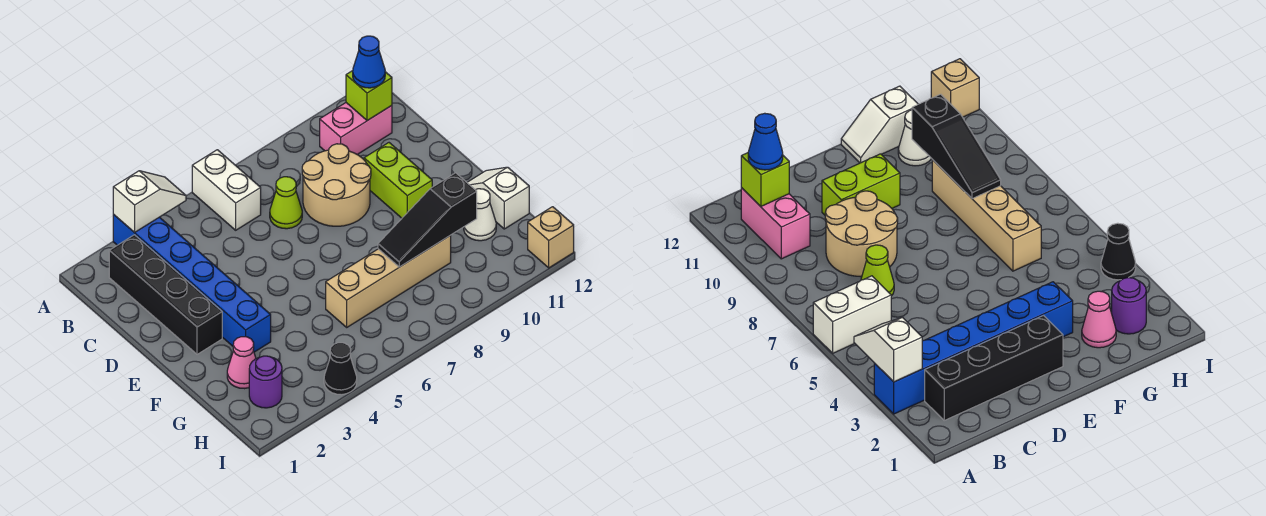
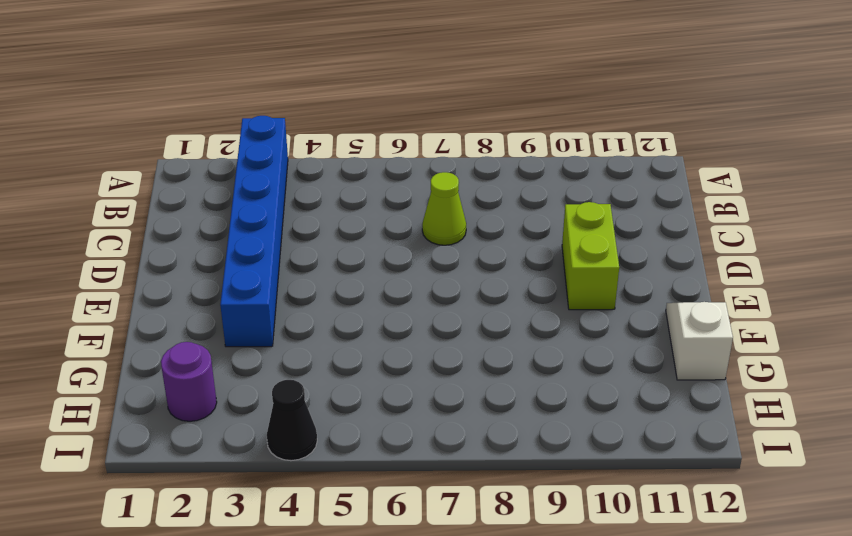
none -> white brick A6:B6 level 1
none -> black brick B2:E2 level 1
none -> pink brick B10:B11 level 1

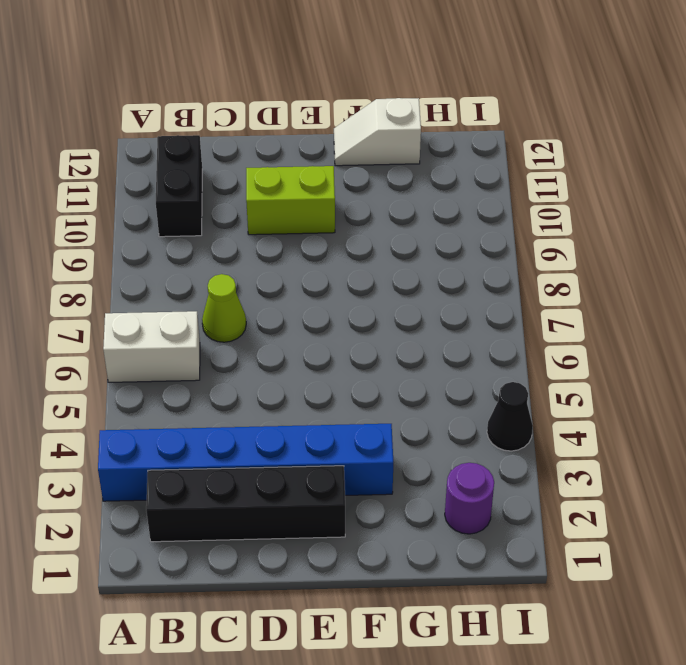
black brick B10:B11 level 1 -> pink brick B10:B11 level 1
none -> tan round brick C8:D9 level 1
none -> pink cone G2 level 1
none -> tan brick G6:G9 level 1

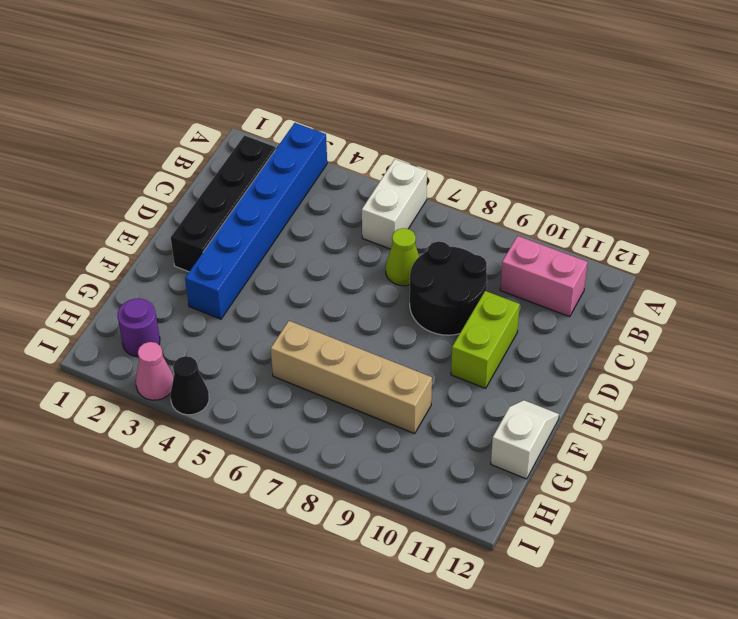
black round brick C8:D9 level 1 -> tan round brick C8:D9 level 1
pink cone I3 level 1 -> pink cone G2 level 1
none -> white cone G11 level 1
none -> tan brick I12 level 1
none -> white slope A3:A4 level 2 top 3

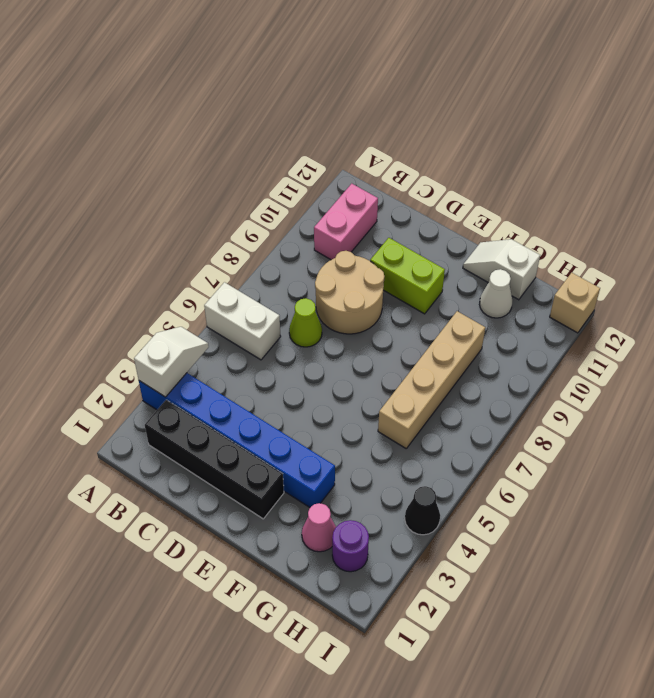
none -> lime brick B11 level 2
none -> black slope G8:G10 level 2 top 10
none -> blue cone B11 level 3

